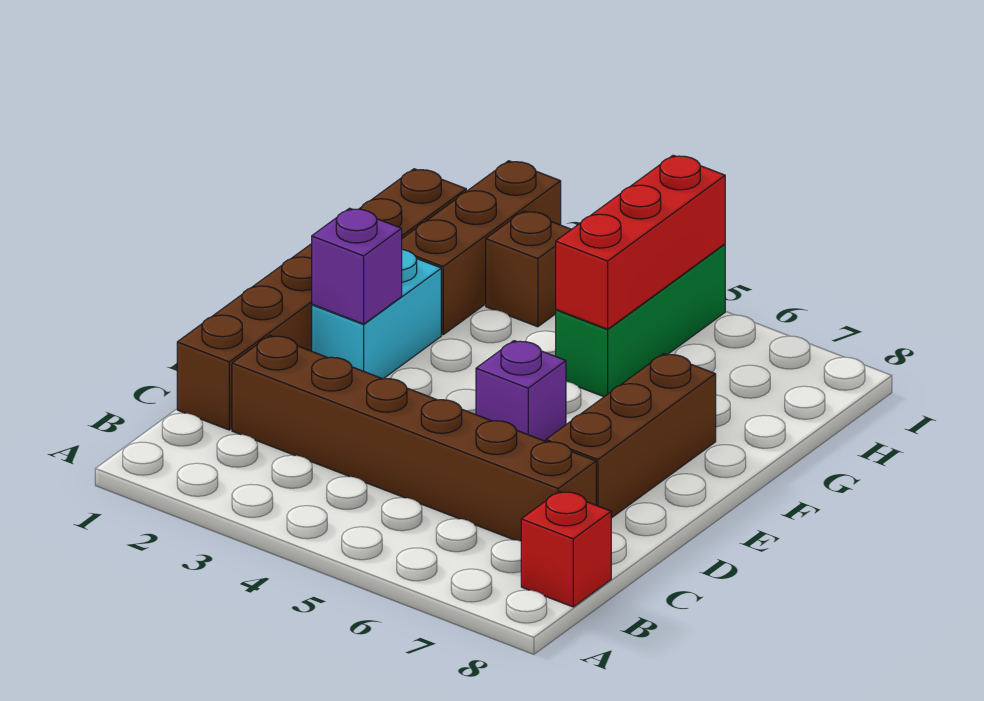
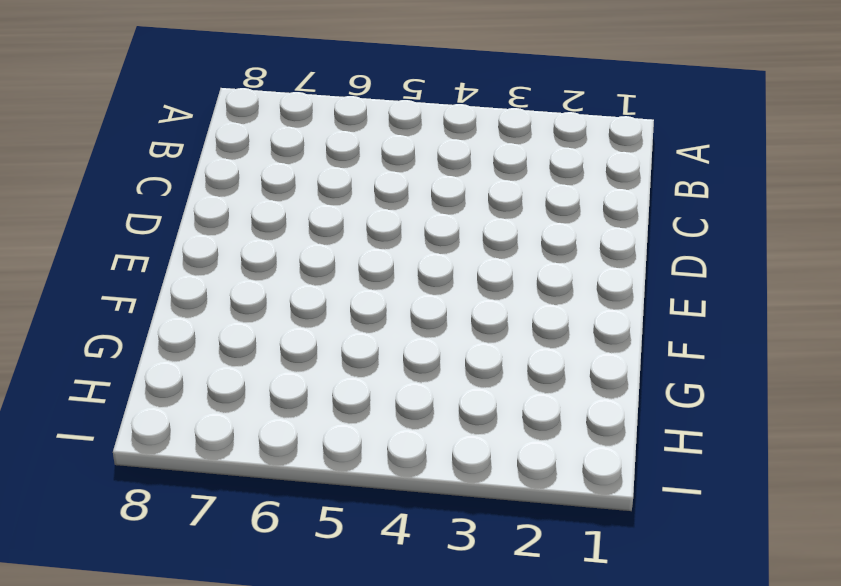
none -> red brick B8 level 1
none -> brown brick C1:H1 level 1

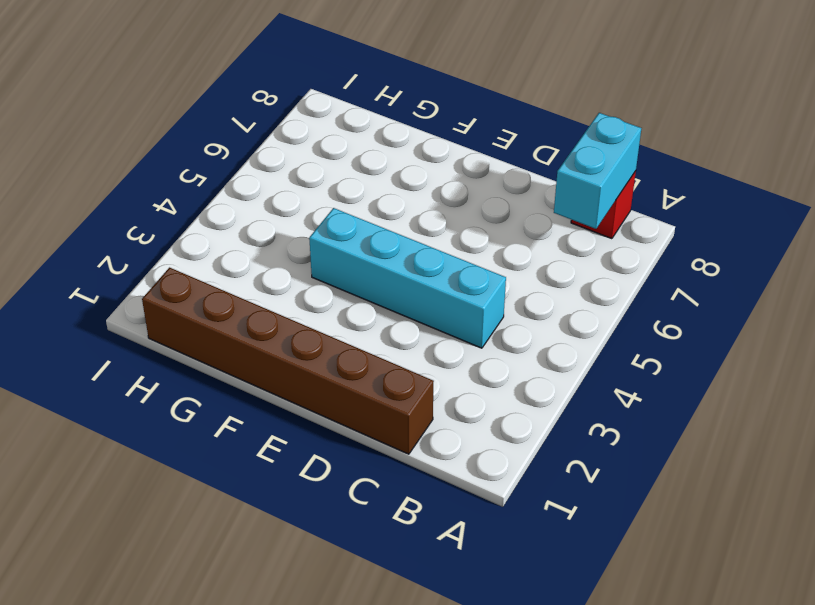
cyan brick B7:B8 level 2 -> cyan brick E2:F2 level 1
cyan brick C4:F4 level 1 -> brown brick C2:C7 level 1
none -> brown brick D7:F7 level 1
none -> purple brick E5 level 1

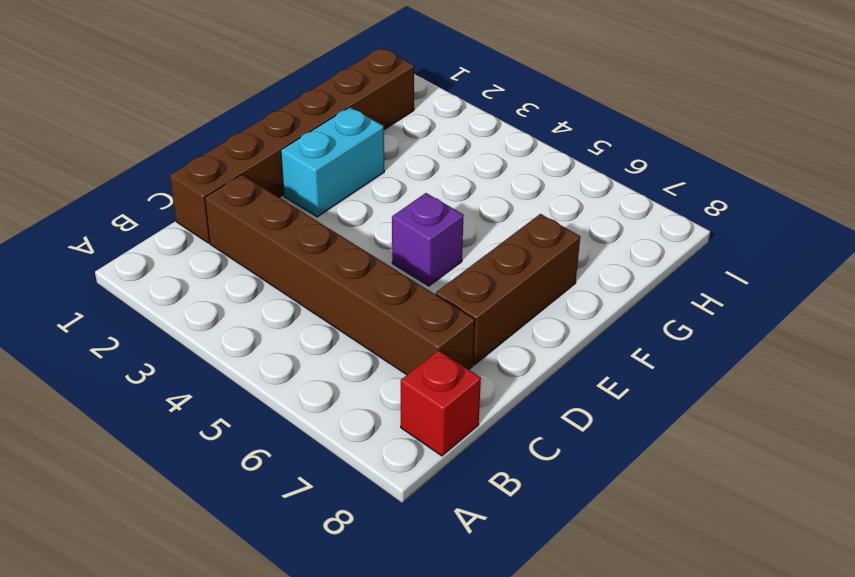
none -> brown brick G2:I2 level 1
none -> green brick G5:I5 level 1

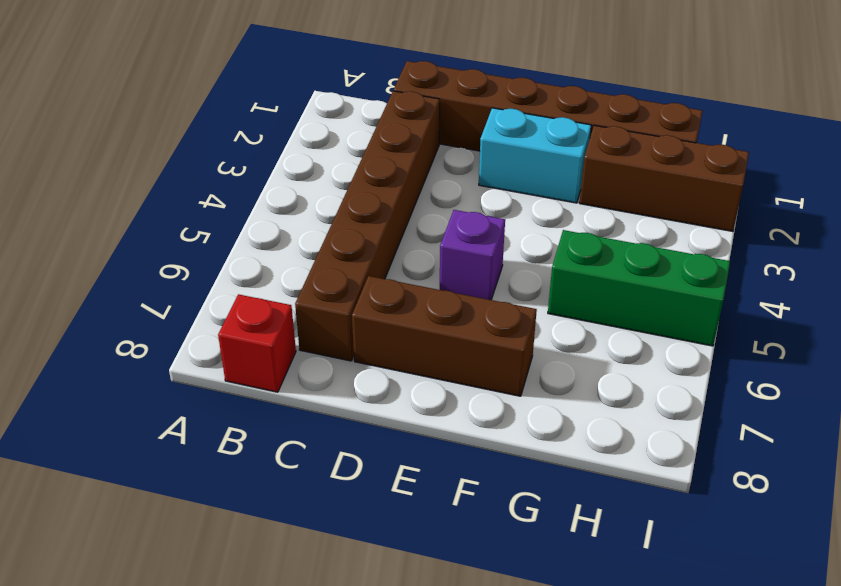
none -> brown brick H3 level 1
none -> purple brick E2 level 2

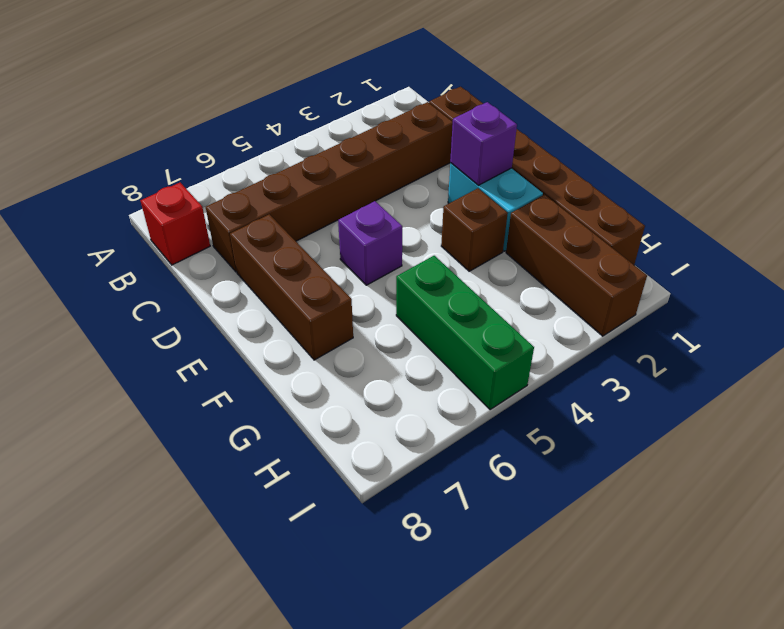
brown brick F3 level 1 -> brown brick H3 level 1
none -> red brick G5:I5 level 2

